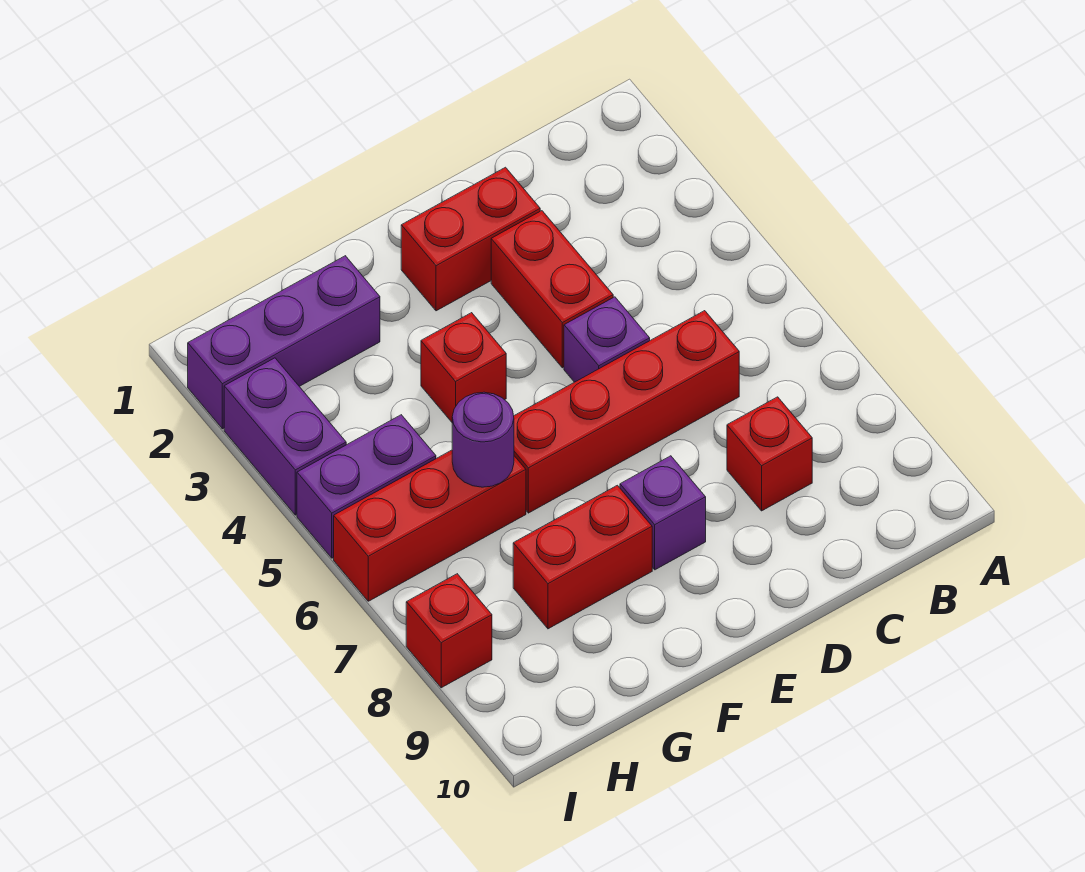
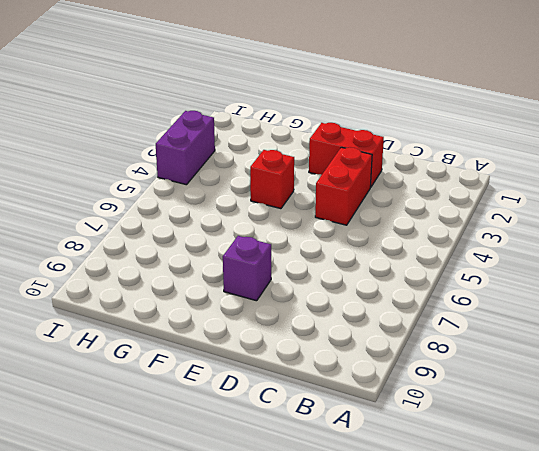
none -> red brick C6:F6 level 1
none -> red brick C8 level 1
none -> purple brick D5 level 1

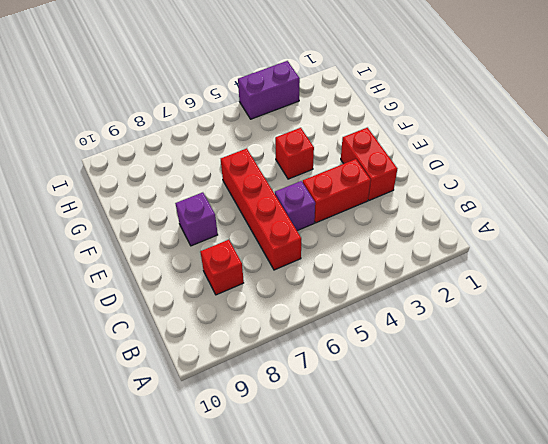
none -> red brick F8:G8 level 1
none -> purple brick G2:I2 level 1
none -> red brick G6:I6 level 1

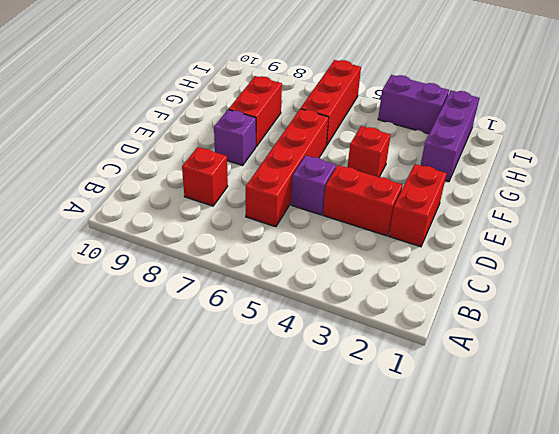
none -> purple brick H5:I5 level 1
none -> red brick I8 level 1
none -> purple round brick G6 level 2

